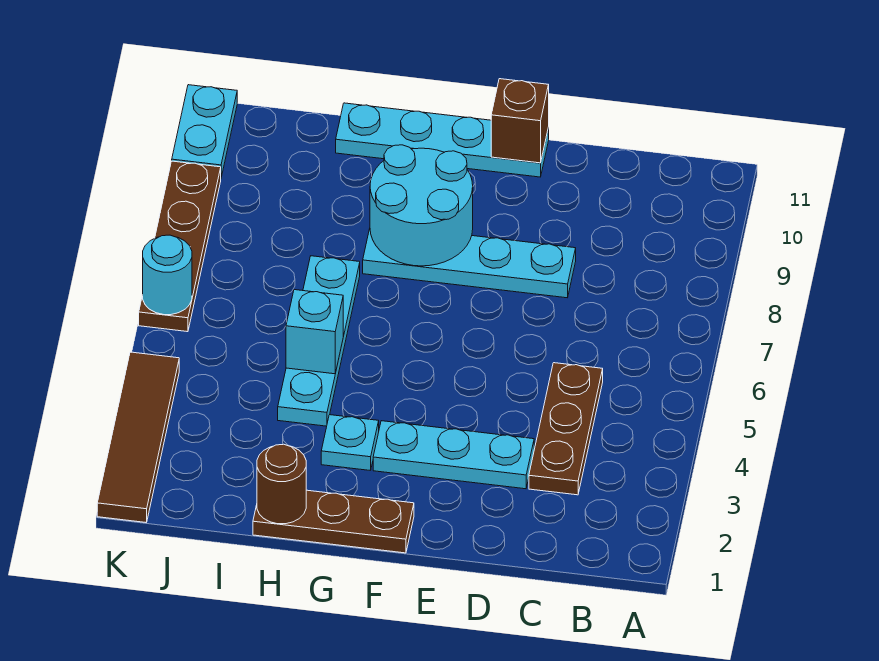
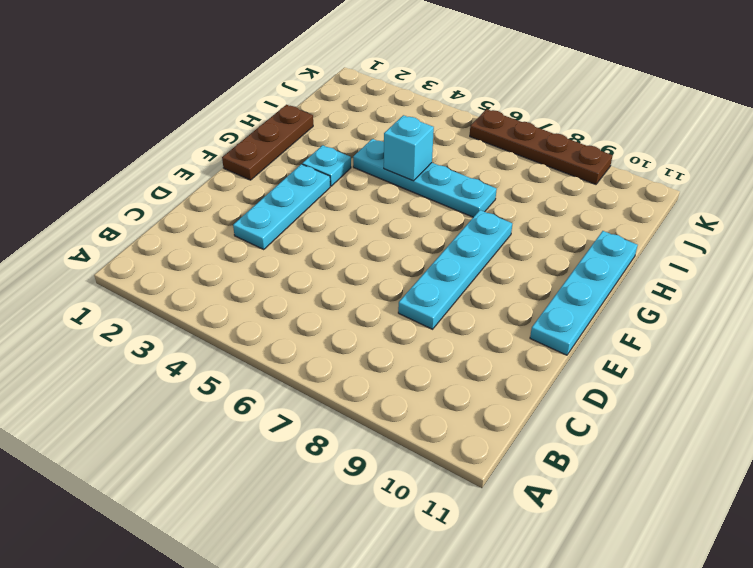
none -> brown plate C3:C5 level 1
none -> brown tile K1:K4 level 1
none -> cyan plate K10:K11 level 1

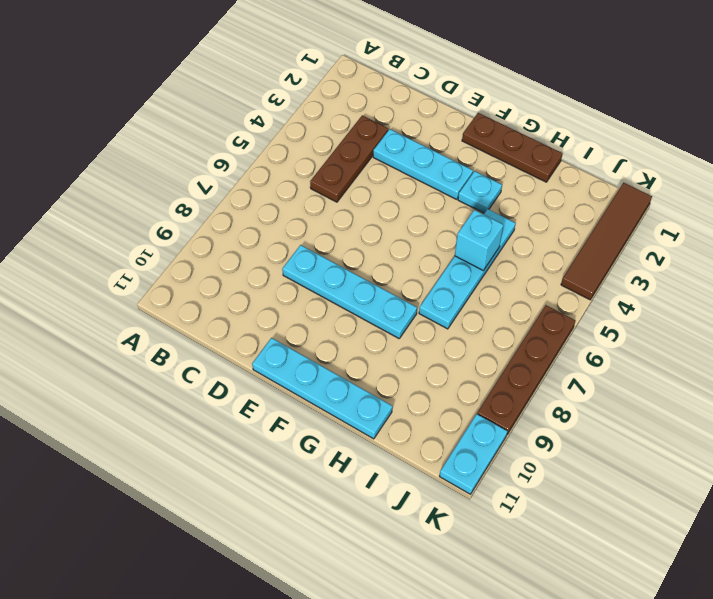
none -> brown brick E11 level 2
none -> cyan round brick F8:G9 level 2
none -> brown round brick H1 level 2

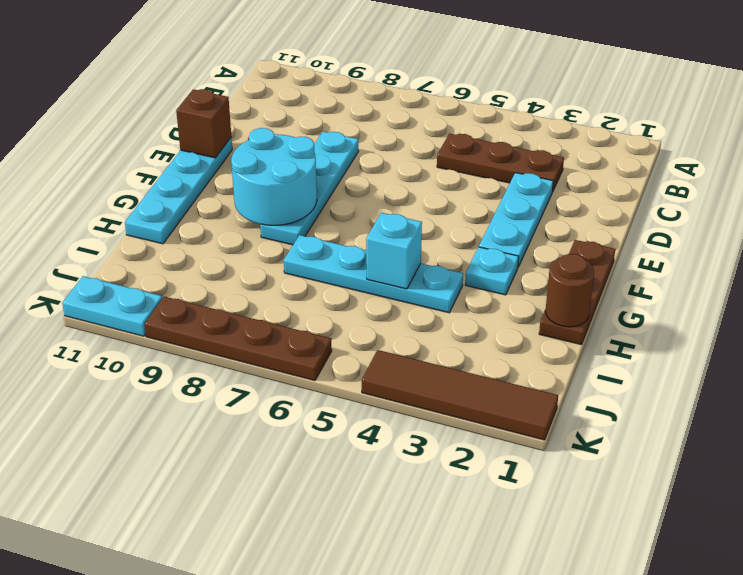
none -> cyan round brick K6 level 2

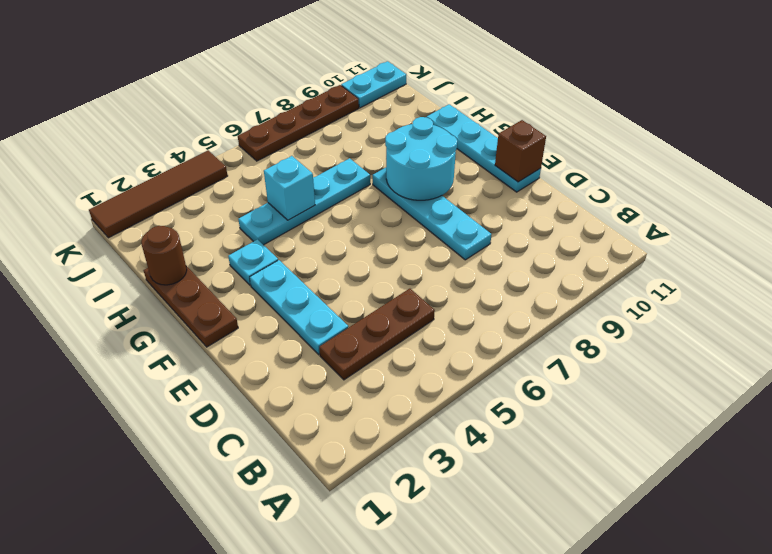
none -> cyan round brick K6 level 2

